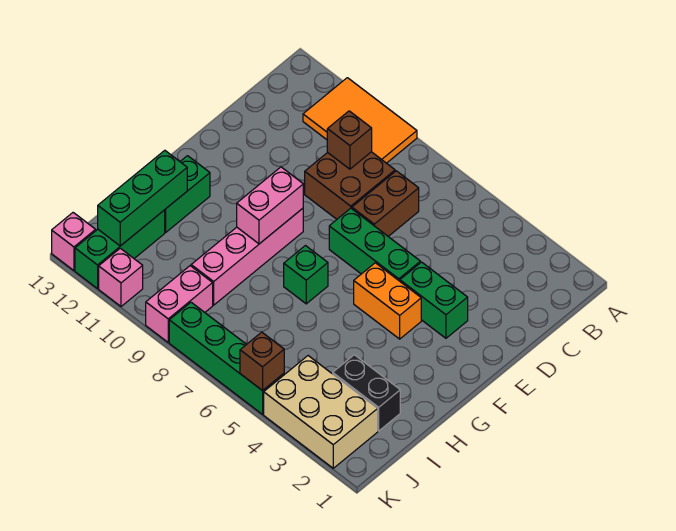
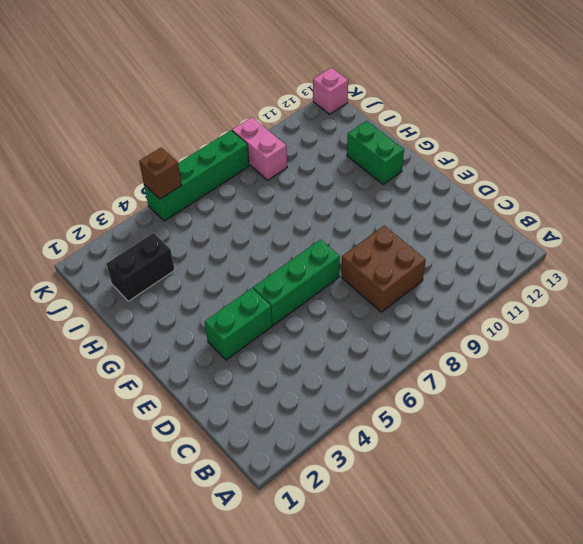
none -> orange tile A9:B11 level 1
none -> brown brick C7:D7 level 1
none -> orange brick F4:F5 level 1

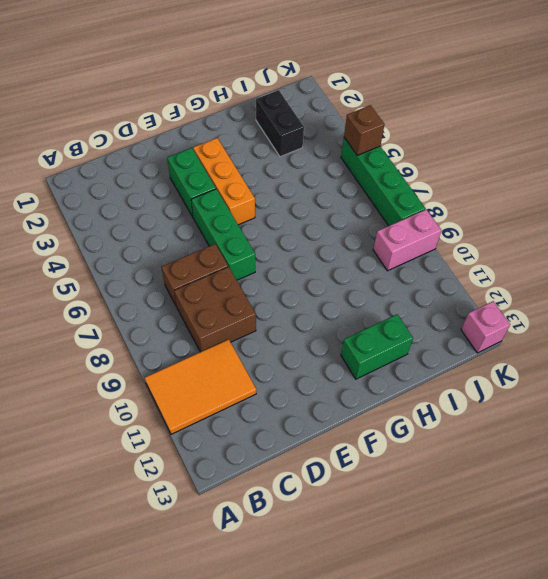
orange tile A10:C11 level 1 -> orange tile A9:B11 level 1
orange brick F3:F5 level 1 -> orange brick F4:F5 level 1
none -> pink brick F9:I9 level 1
none -> green brick G7 level 1
none -> green brick I12:K12 level 1

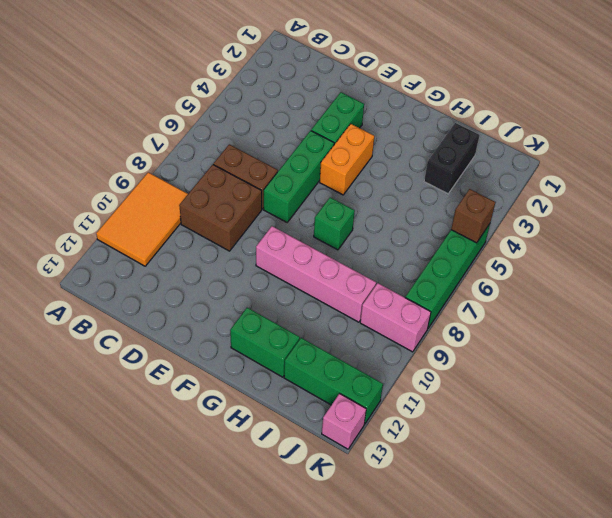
none -> tan brick J2:K4 level 1
none -> pink brick K11 level 1
none -> brown brick C9 level 2

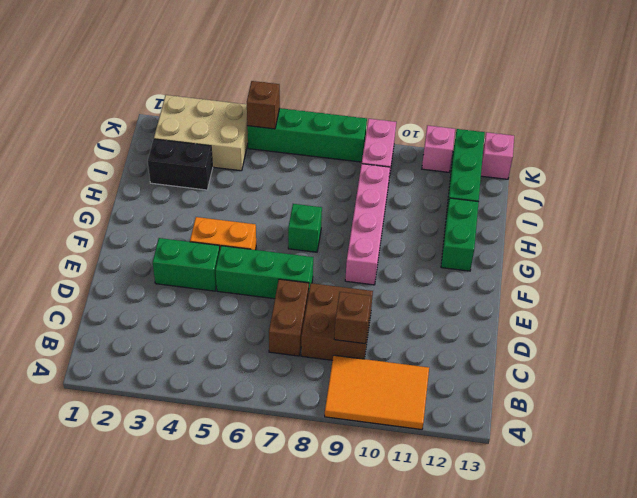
none -> pink brick F9:G9 level 2
none -> green brick H12:J12 level 2

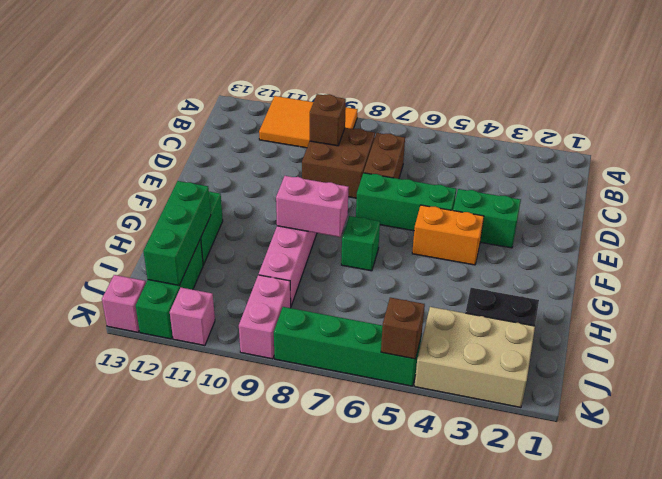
pink brick G8:G9 level 2 -> pink brick F9:G9 level 2

